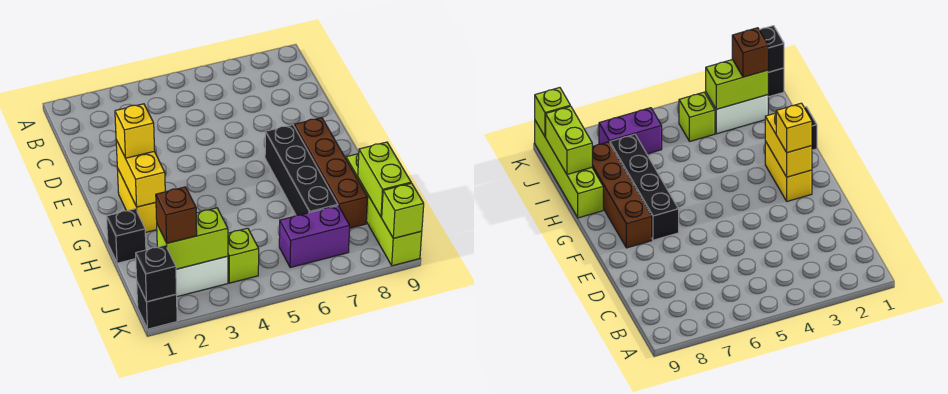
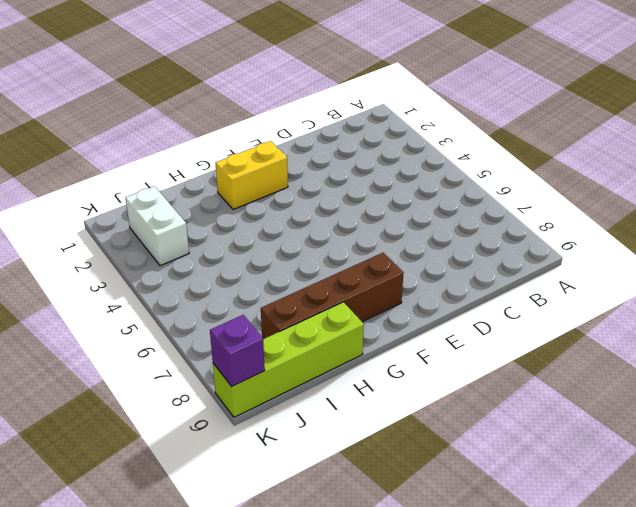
purple brick K9 level 2 -> lime brick K9 level 2
none -> black brick F7:I7 level 1
none -> black brick H1 level 1
none -> lime brick J4 level 1

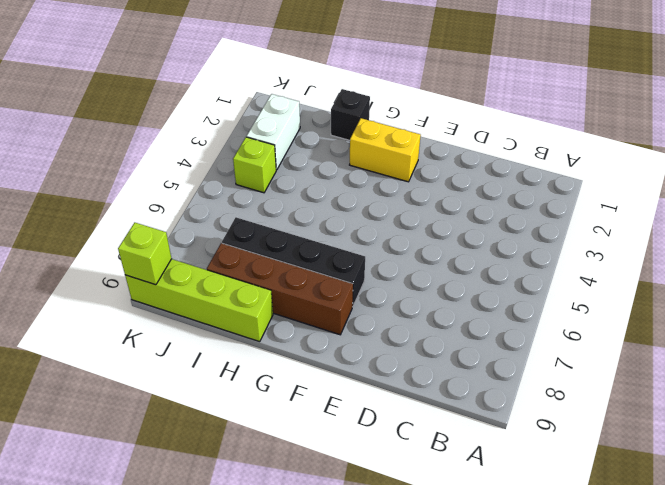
none -> purple brick J6:J7 level 1
none -> black brick K1 level 1
none -> yellow brick F2:G2 level 2

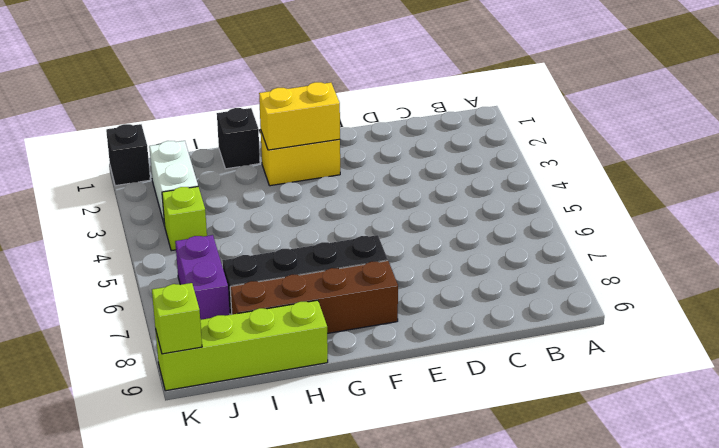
none -> lime brick I9:J9 level 2
none -> lime brick J2:J3 level 2
none -> black brick K1 level 2

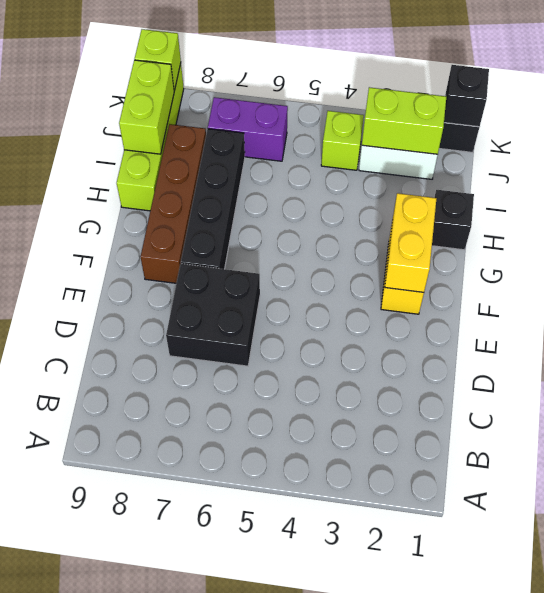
black brick D6:E7 level 1 -> none
none -> yellow brick F2 level 3
none -> brown brick J2 level 3

